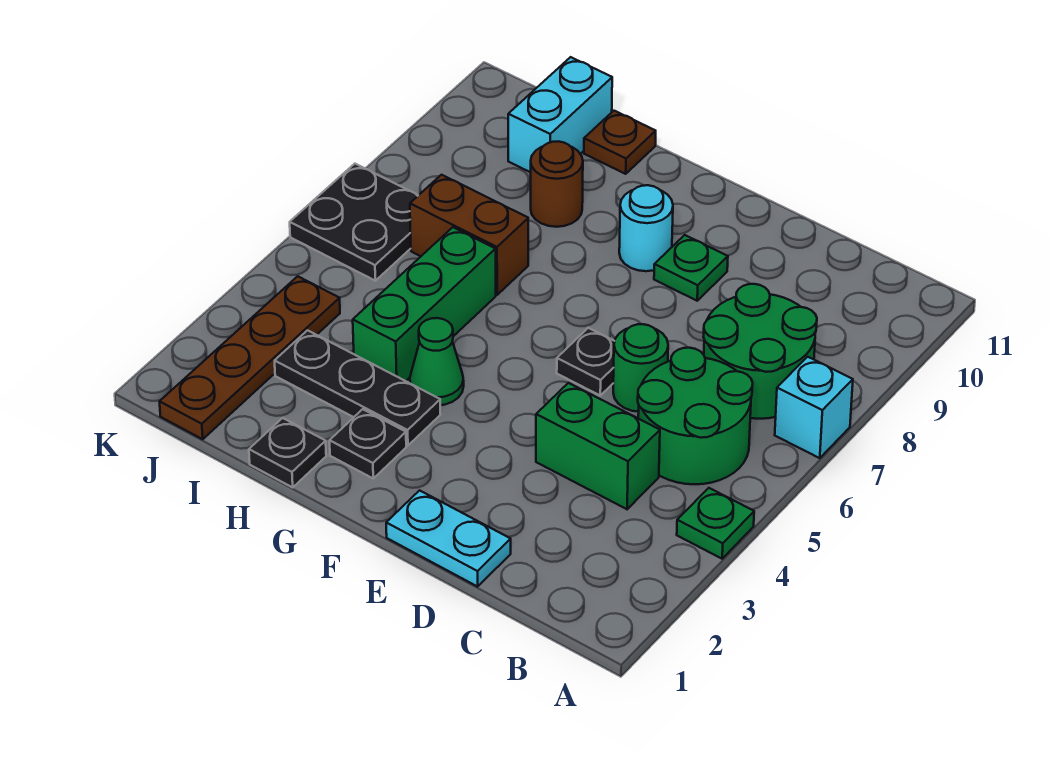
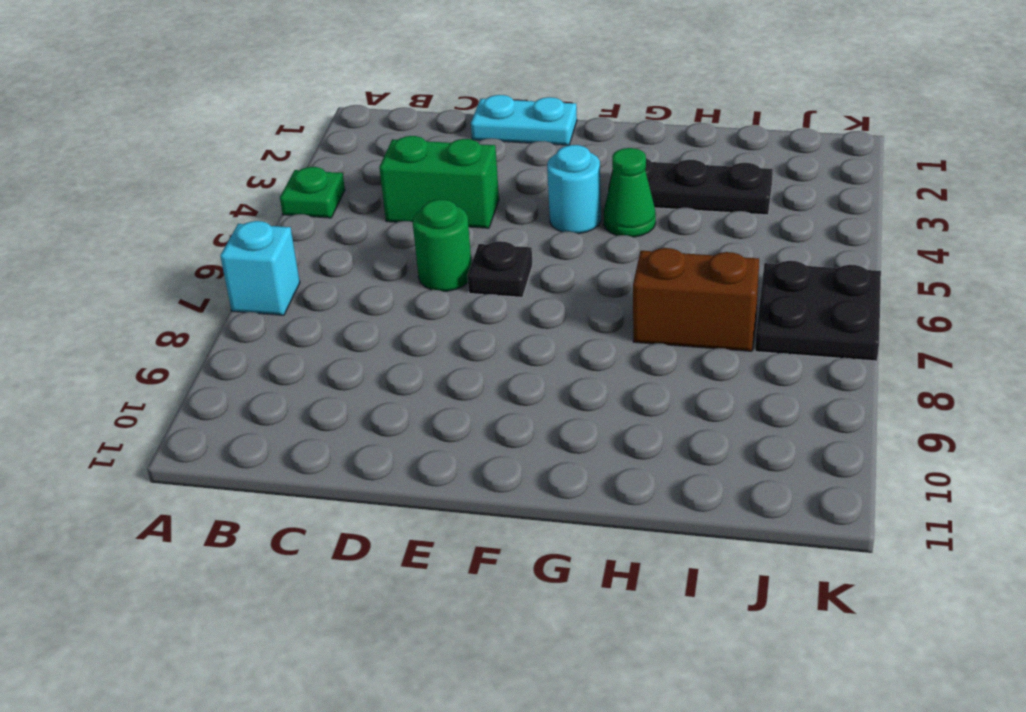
cyan round brick F4 level 1 -> cyan round brick F9 level 1
none -> green round brick B5:C6 level 1
none -> green round brick B7:C8 level 1
none -> green plate E9 level 1

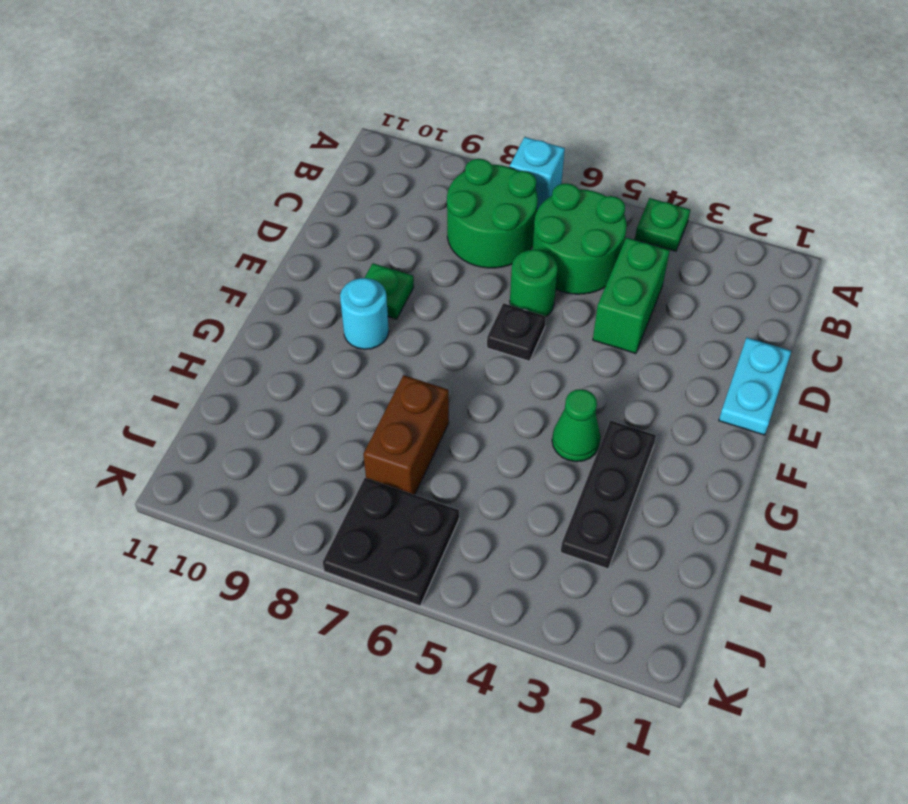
none -> black plate G2 level 1
none -> black plate H1 level 1
none -> green brick H4:H6 level 1

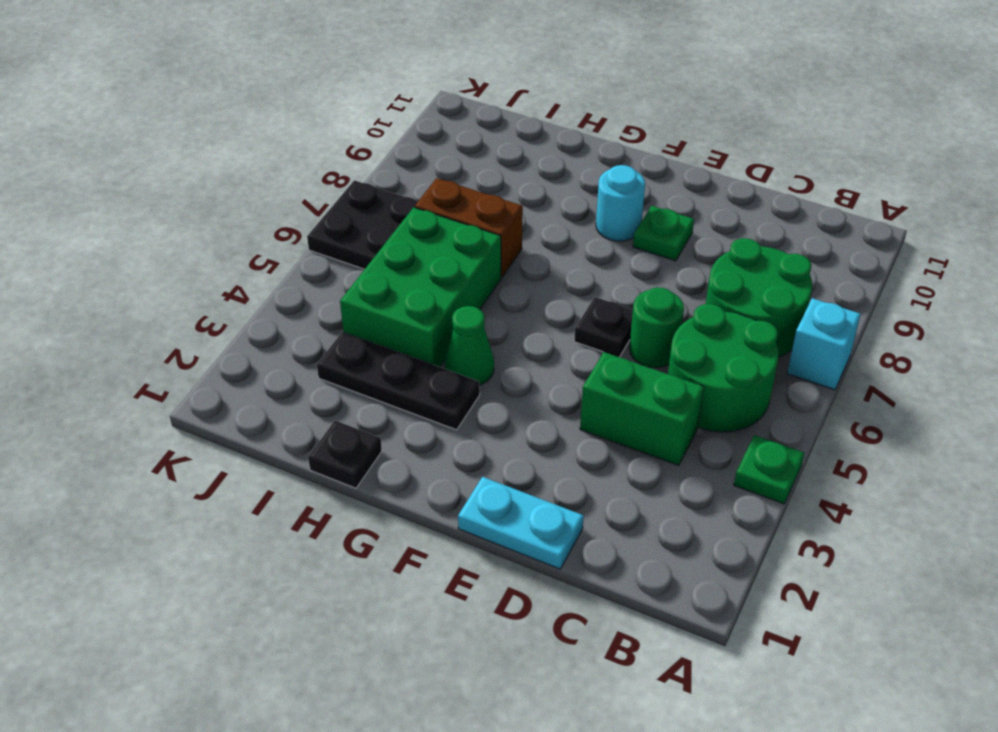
green brick H4:I6 level 1 -> green brick H4:H6 level 1
none -> black plate G2 level 1
none -> brown round brick H9 level 1
none -> brown plate H11 level 1

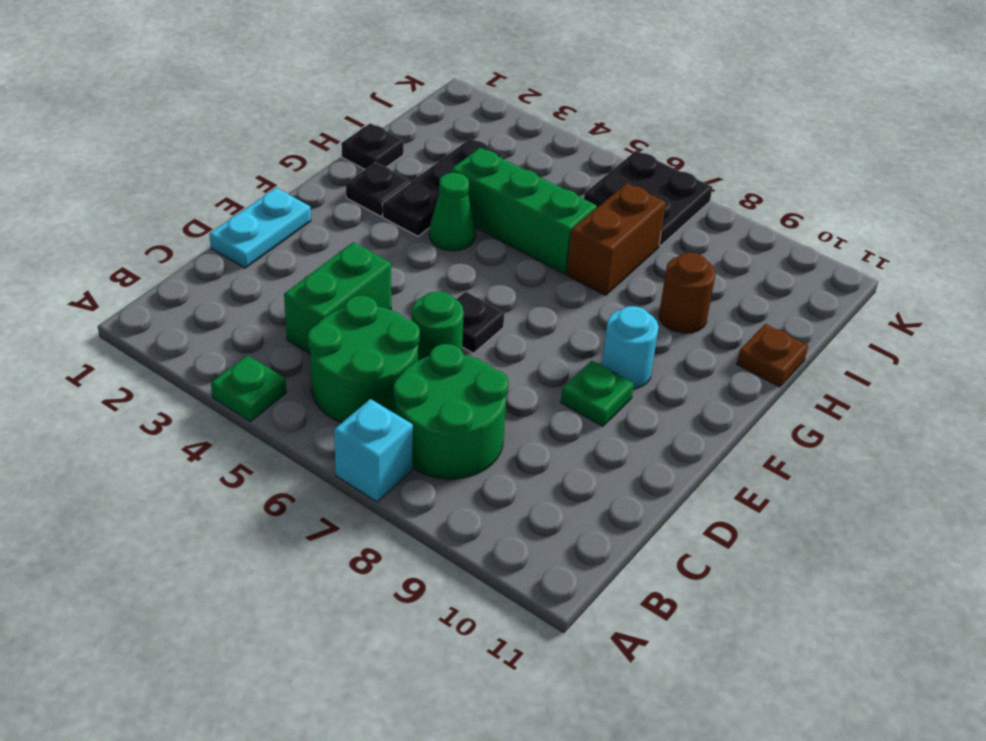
none -> cyan brick I10:I11 level 1
none -> brown plate J1:J4 level 1

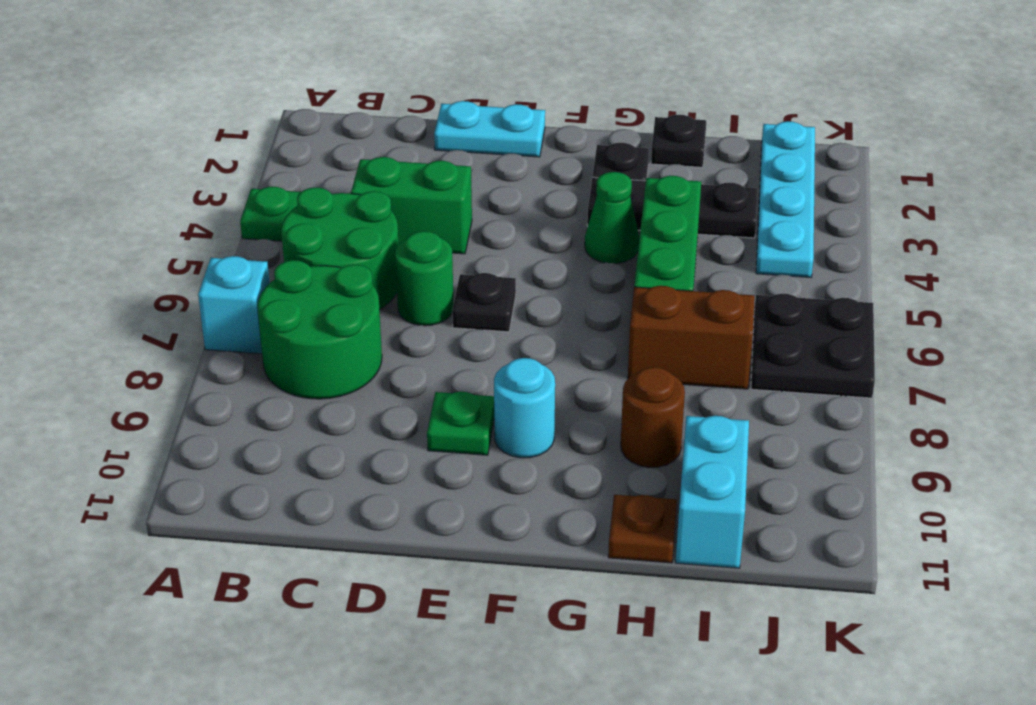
cyan plate J1:J4 level 1 -> brown plate J1:J4 level 1

